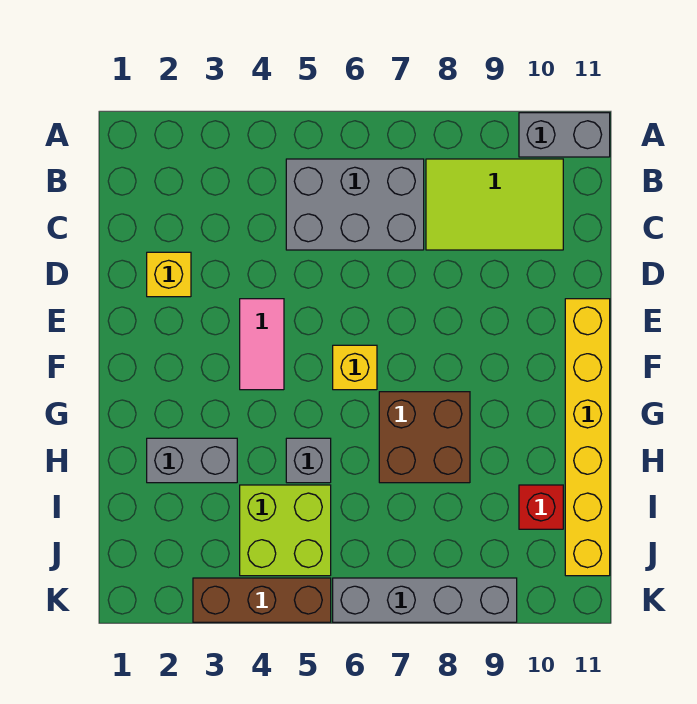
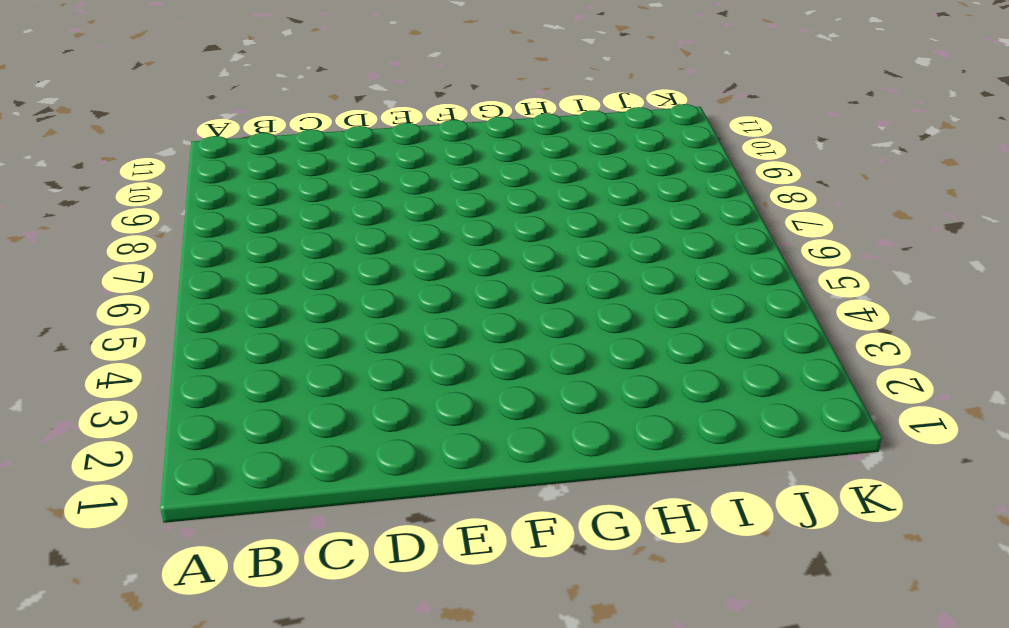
none -> grey brick A10:A11 level 1
none -> grey brick B5:C7 level 1
none -> lime tile B8:C10 level 1

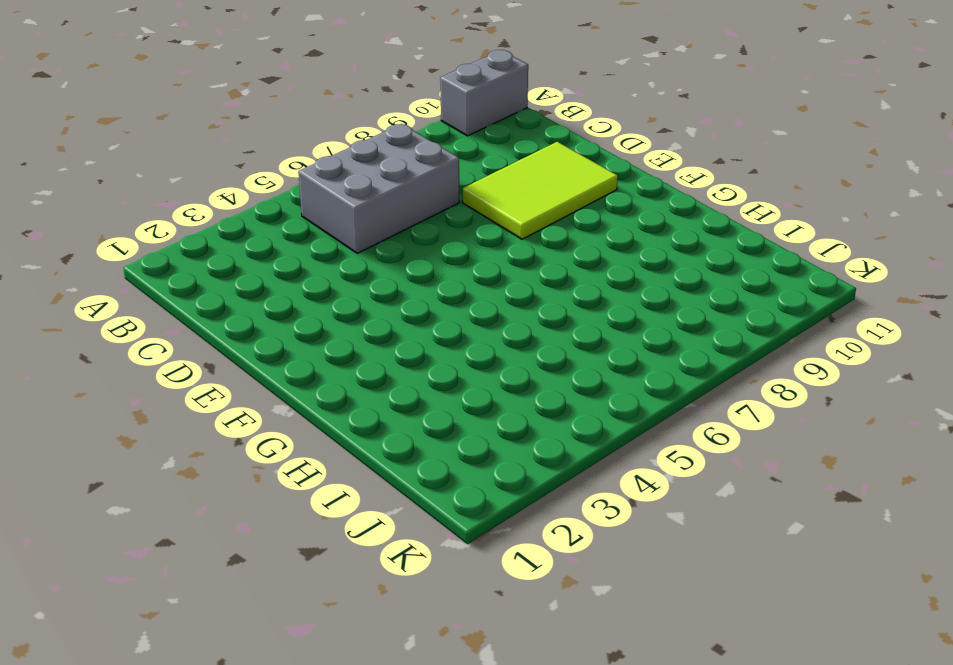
lime tile D8:E10 level 1 -> lime tile B8:C10 level 1
none -> yellow brick D2 level 1
none -> pink tile E4:F4 level 1
none -> yellow brick E11:J11 level 1

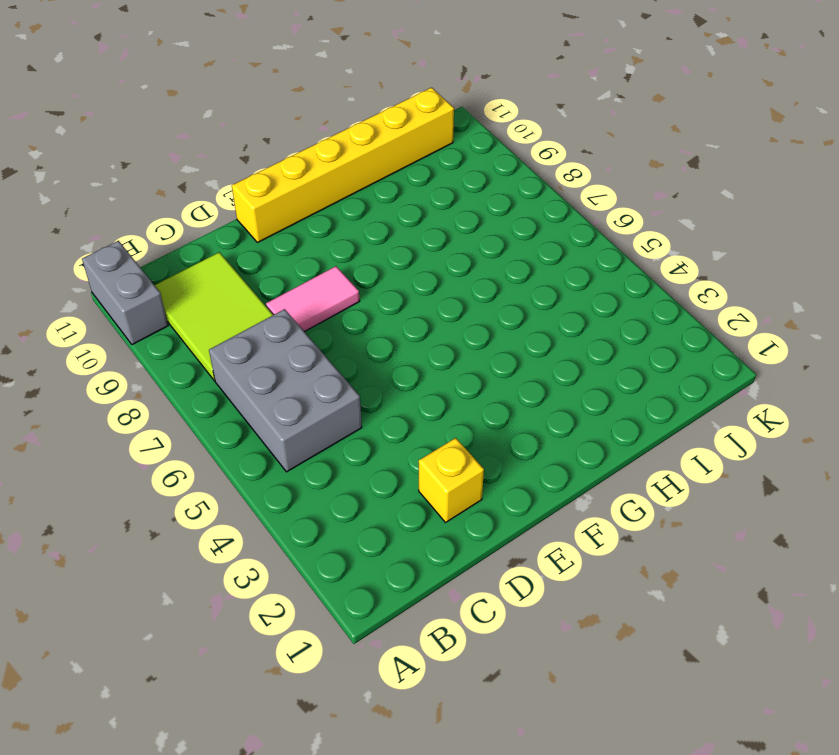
pink tile D8:E8 level 1 -> pink tile E4:F4 level 1
none -> yellow brick F6 level 1
none -> brown brick G7:H8 level 1
none -> grey brick H2:H3 level 1

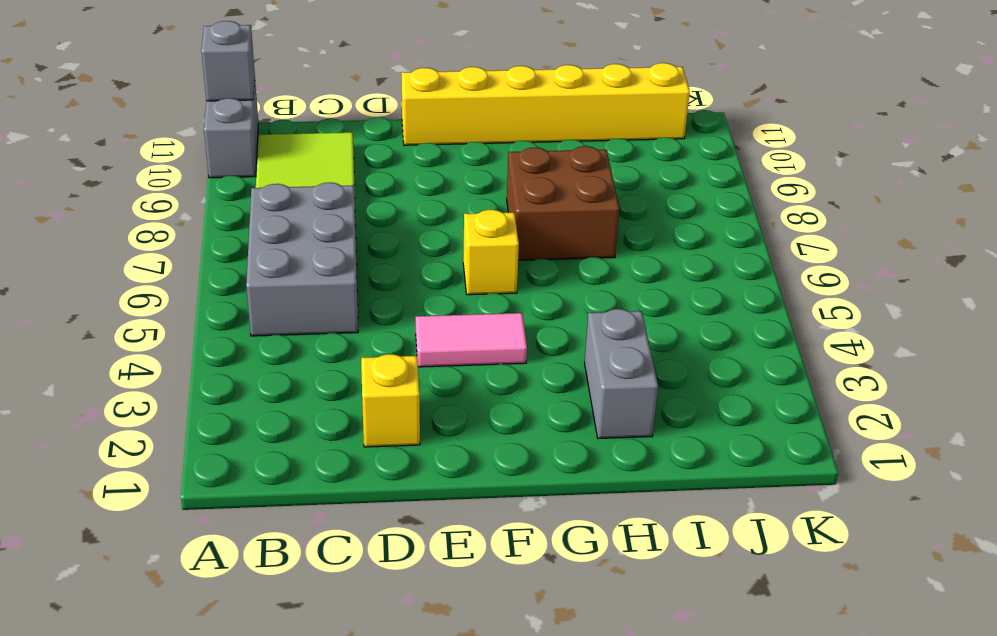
grey brick A11 level 2 -> grey brick H5 level 1
none -> lime brick I4:J5 level 1
none -> red brick I10 level 1
none -> brown brick K3:K5 level 1

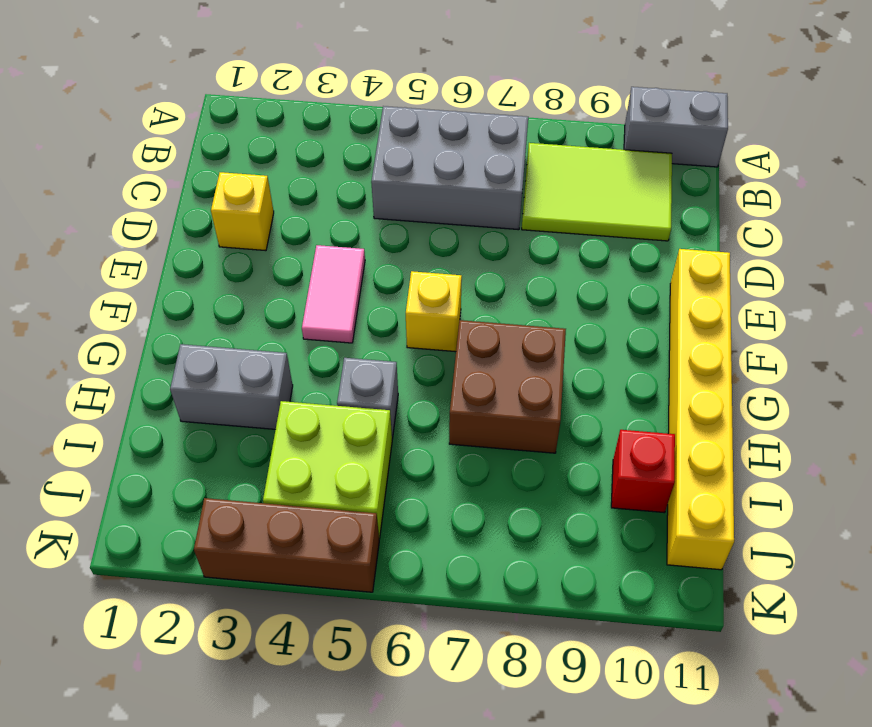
none -> grey brick K6:K9 level 1

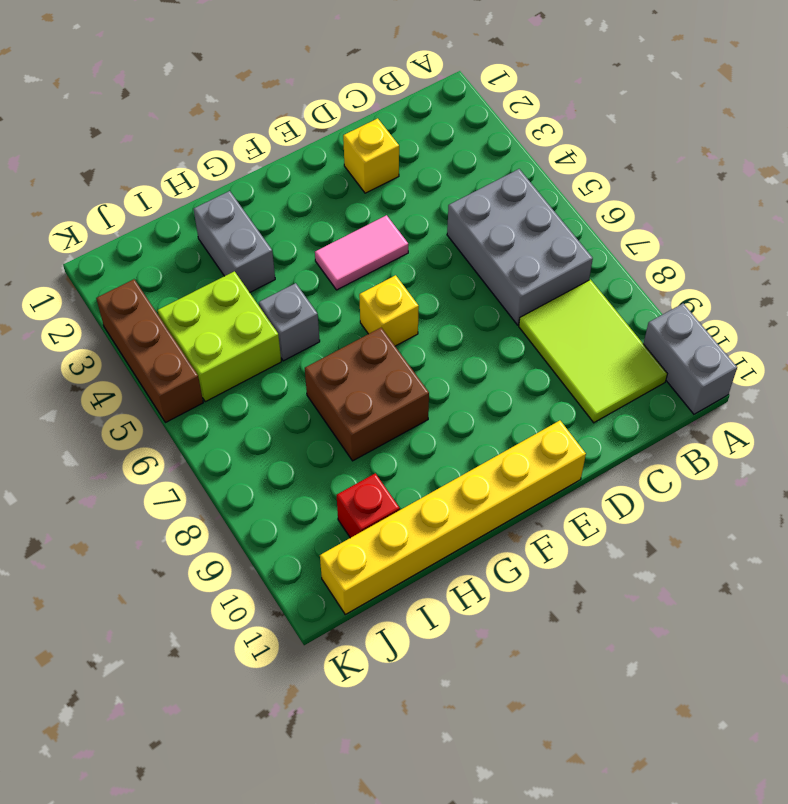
none -> grey brick K6:K9 level 1

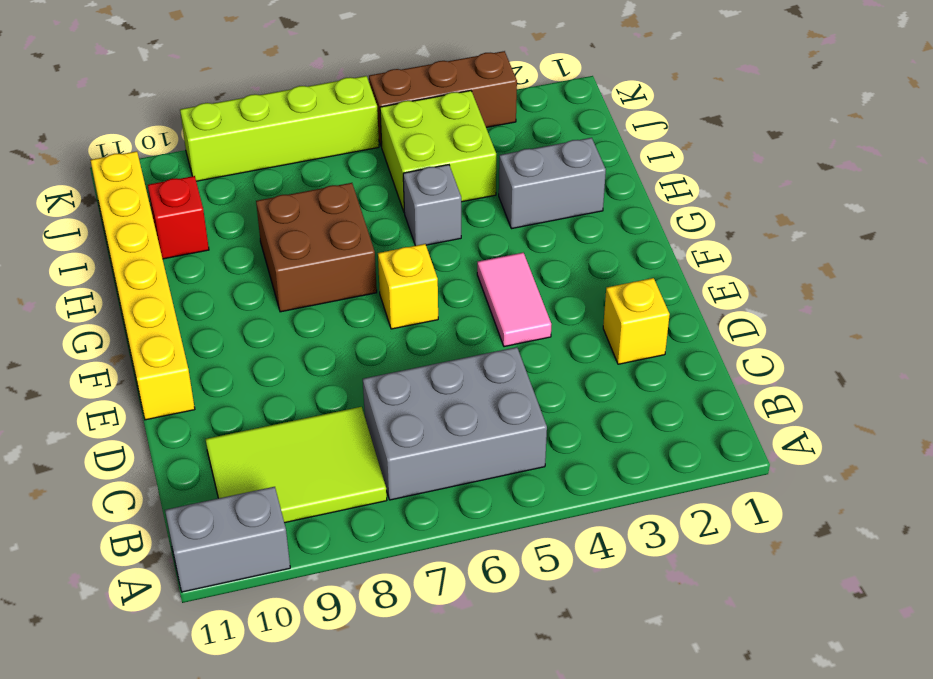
lime brick K6:K9 level 1 -> grey brick K6:K9 level 1

